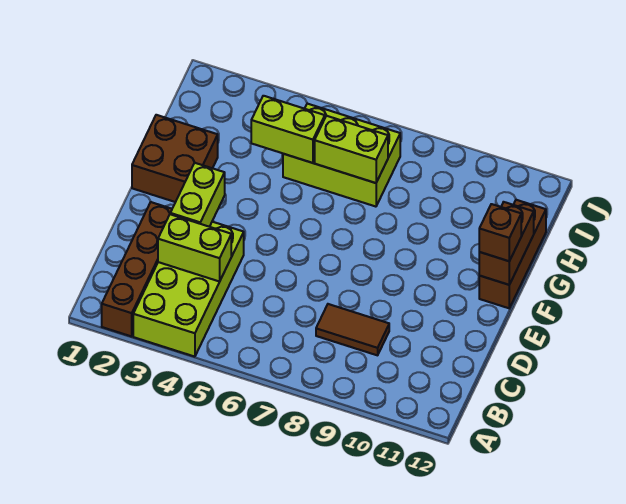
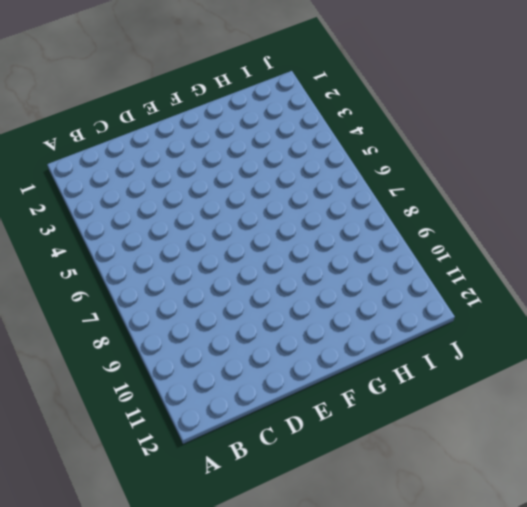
none -> brown brick A2:D2 level 1
none -> lime brick A3:D4 level 1
none -> brown tile C8:C9 level 1

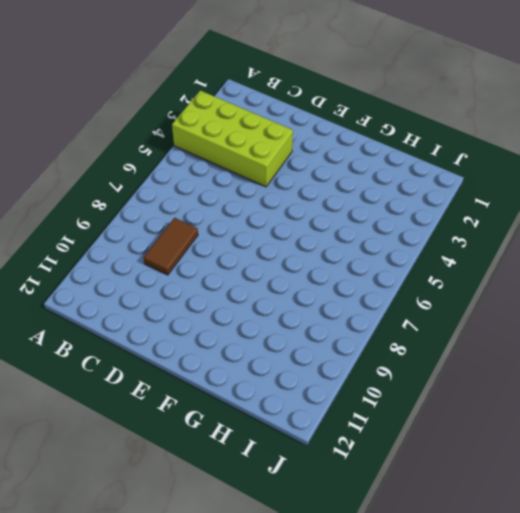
none -> brown brick A2:D2 level 1
none -> brown brick F1:G2 level 1
none -> brown brick F12:H12 level 1

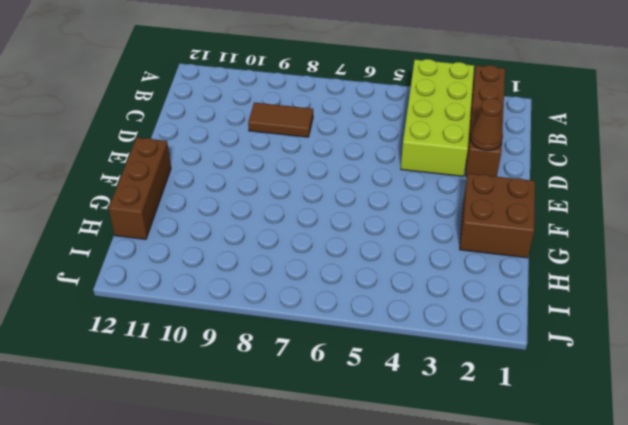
brown cone D2 level 2 -> none
none -> lime brick H5:I7 level 1
none -> lime brick C3:C4 level 2
none -> lime brick D3:E3 level 2

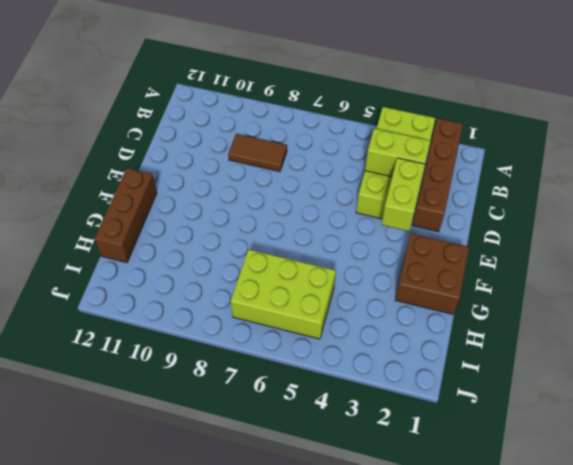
none -> brown brick F12:G12 level 2
none -> lime brick H4:H5 level 2
none -> lime brick H6:H7 level 2

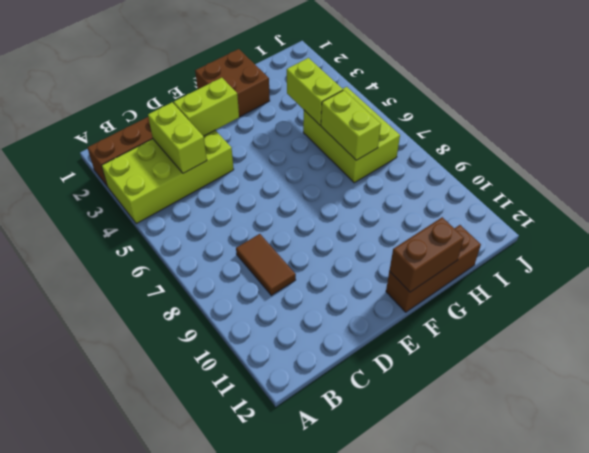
none -> brown brick F12 level 3

